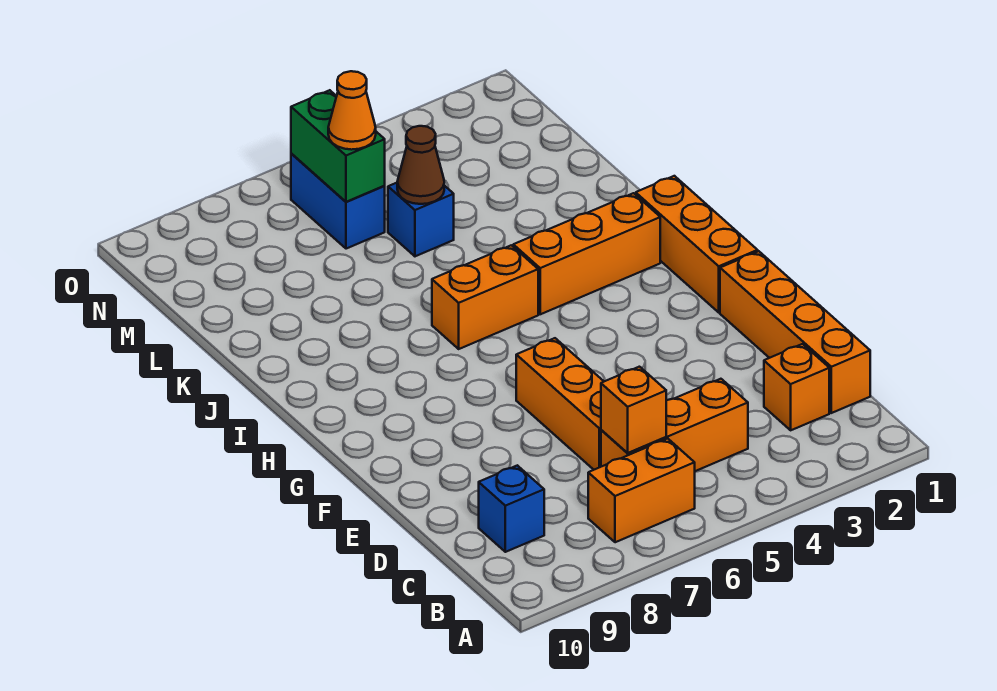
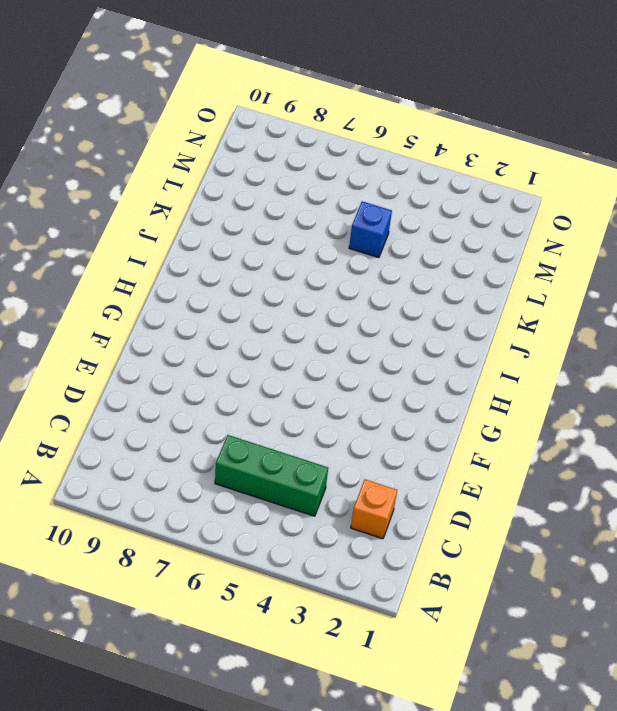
green brick C4:C6 level 1 -> orange brick C4:C6 level 1
none -> orange brick B6:B7 level 1
none -> orange brick C1:F1 level 1
none -> blue brick C9 level 1

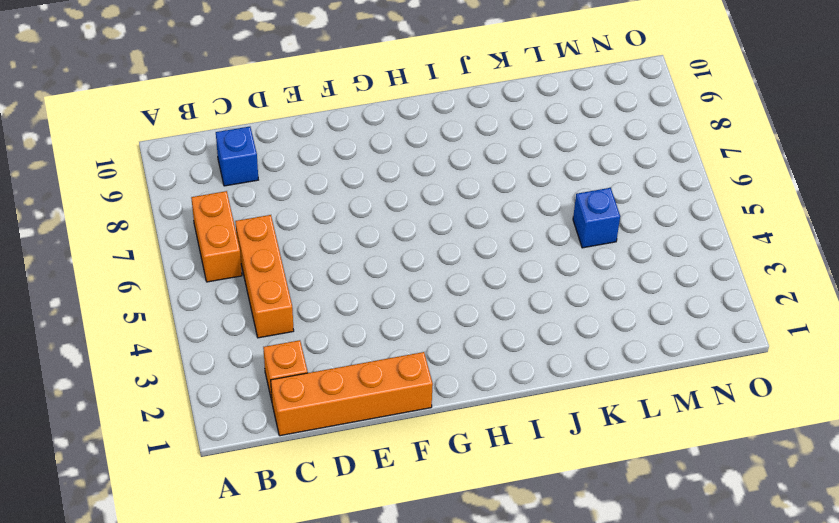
none -> orange brick D6:F6 level 1
none -> orange brick G1:I1 level 1
none -> orange brick I2:I4 level 1

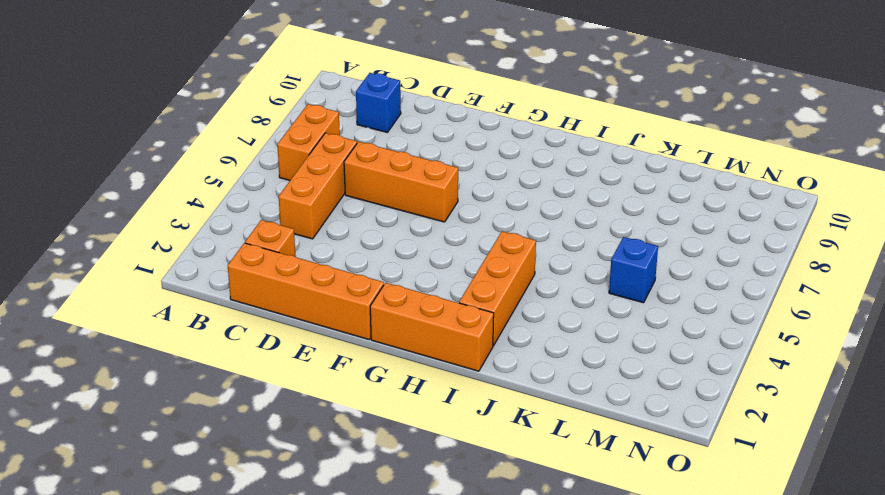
none -> orange brick I5:I6 level 1
none -> blue brick M6:N6 level 1
none -> orange brick C6 level 2

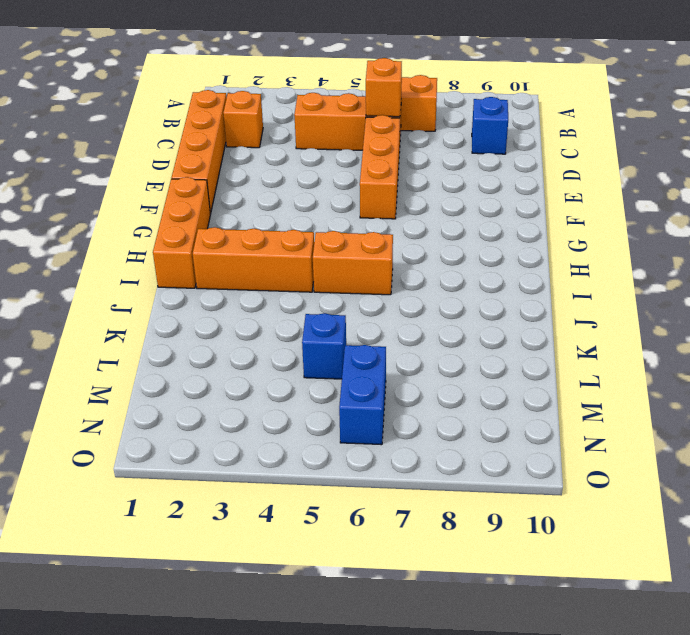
none -> brown cone L5 level 2
none -> green brick M6:N6 level 2
none -> orange cone M6 level 3

